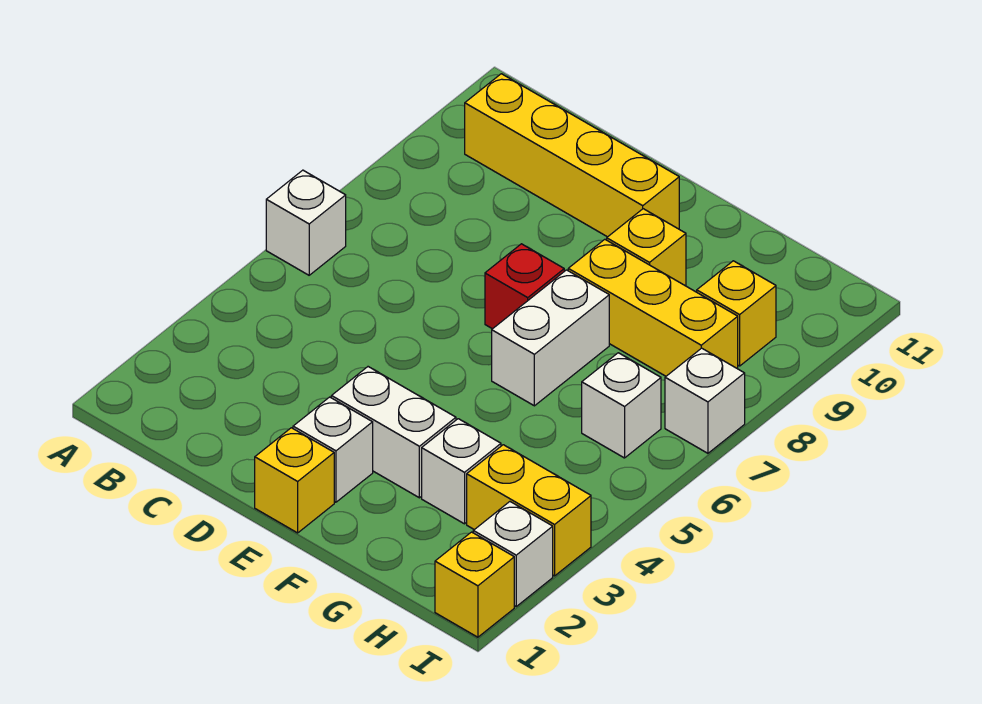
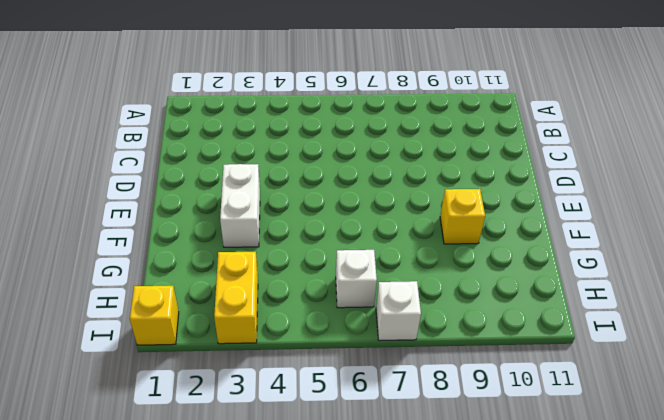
none -> white brick A6 level 1
none -> yellow brick B10:E10 level 1
none -> yellow brick E1 level 1

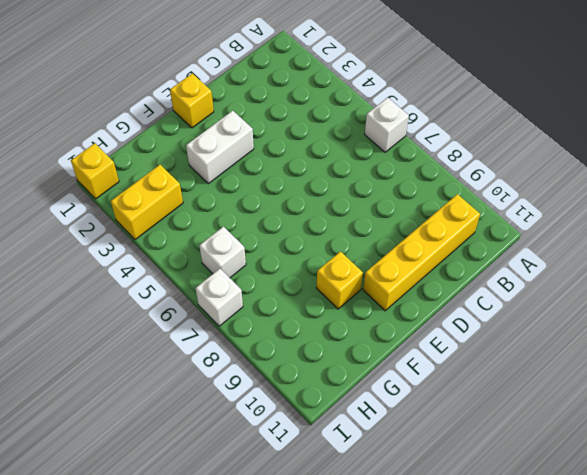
none -> white brick E2 level 1
none -> red brick E7 level 1
none -> white brick F6:F7 level 1

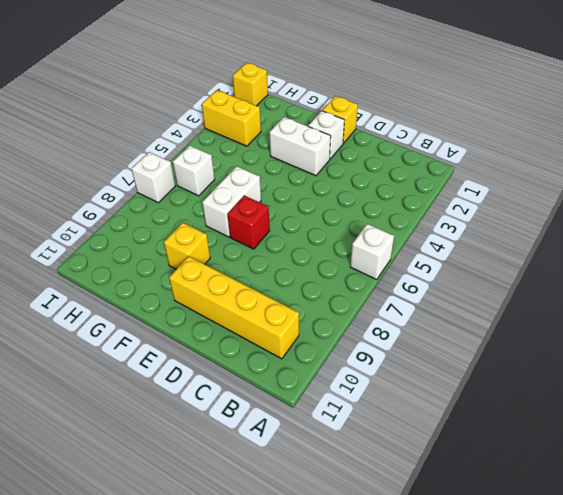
none -> yellow brick F8:H8 level 1
none -> white brick G3 level 1
none -> yellow brick H9 level 1

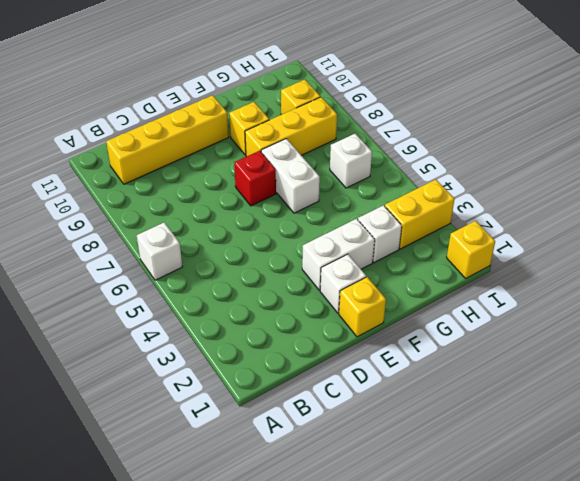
none -> white brick I2 level 1
none -> white brick I7 level 1

